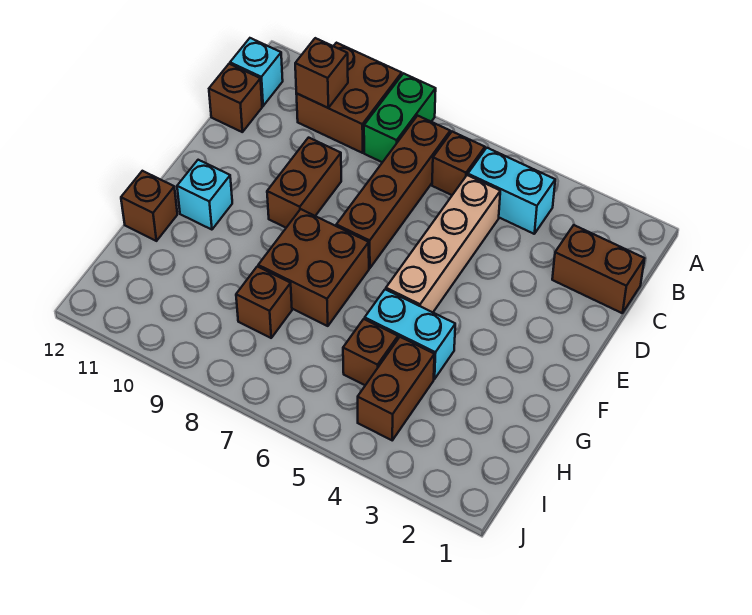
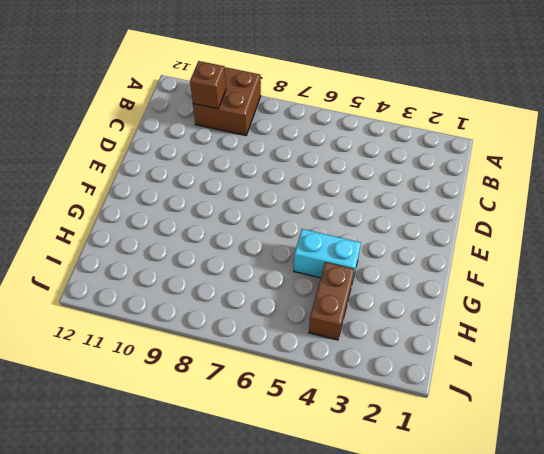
none -> green brick A8:B8 level 1
none -> cyan brick B4:B5 level 1
none -> brown brick B6 level 1

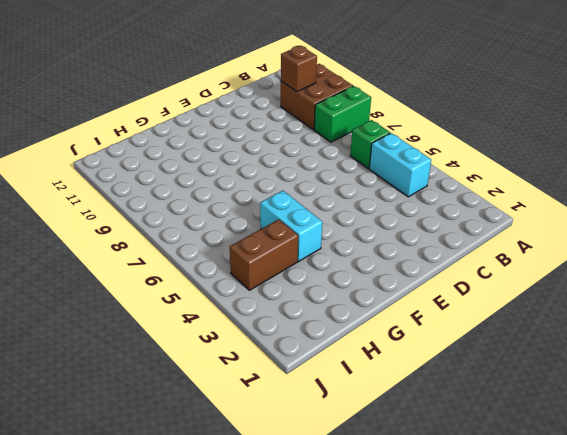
green brick B6 level 1 -> brown brick B6 level 1
none -> brown brick B7:E7 level 1
none -> cyan brick B12 level 1
none -> brown brick C1:C2 level 1

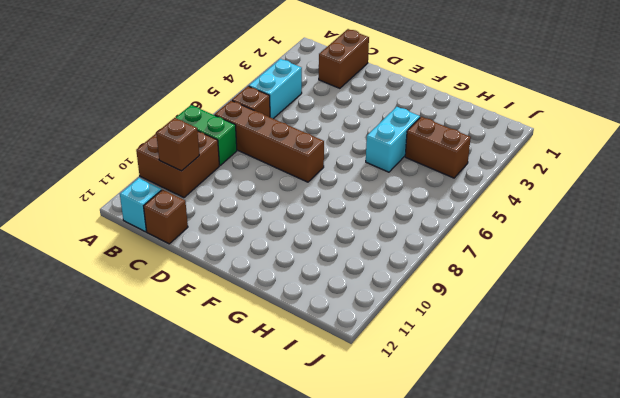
none -> tan brick C5:F5 level 1
none -> brown brick D9:E9 level 1
none -> brown brick F7:G8 level 1

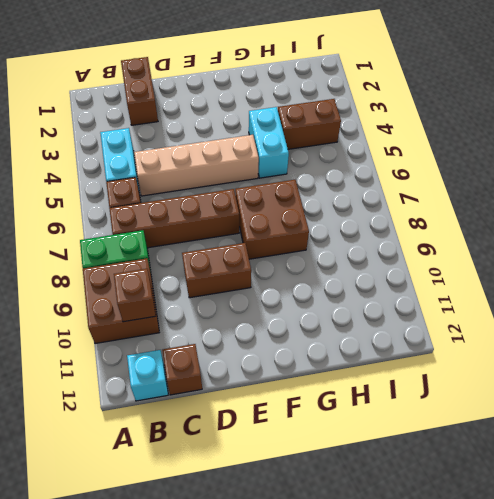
none -> cyan brick F11 level 1
none -> brown brick G12 level 1
none -> brown brick H5 level 1

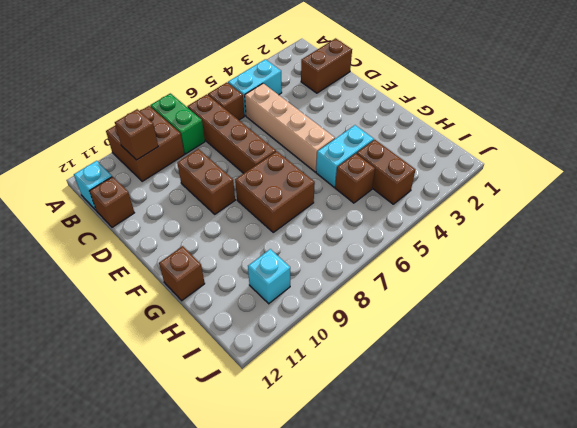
cyan brick I10 level 1 -> cyan brick F11 level 1
none -> brown brick H8 level 1

